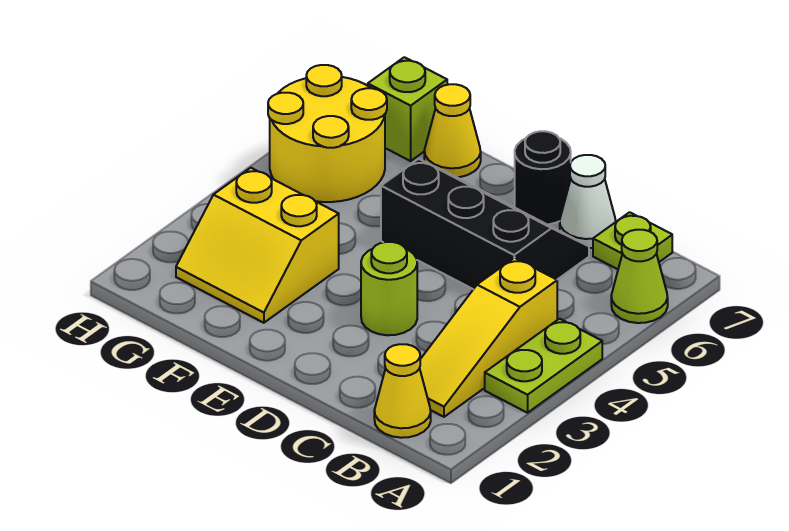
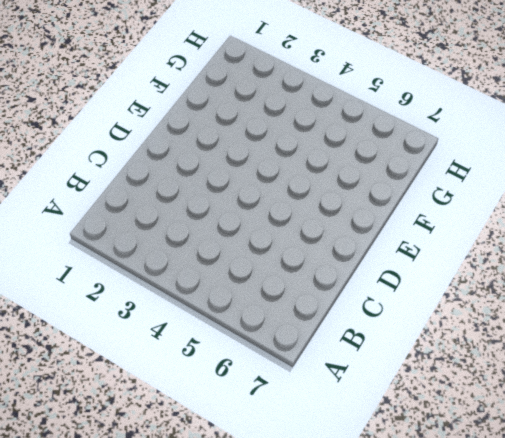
none -> lime plate A3:A4 level 1
none -> lime cone A6 level 1
none -> yellow cone B1 level 1

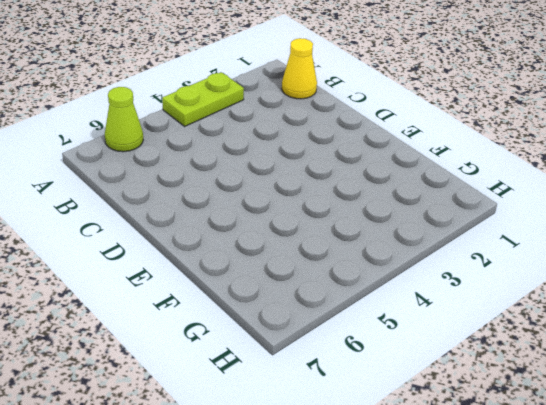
none -> yellow slope B2:B4 level 1 top 4
none -> lime plate B7 level 1
none -> black slope C5:E6 level 1 top 5

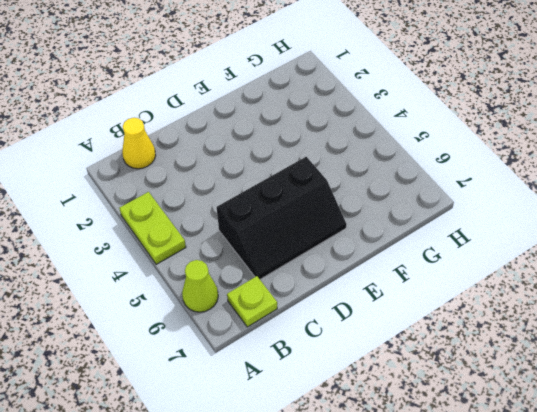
none -> yellow slope B2:B4 level 1 top 4
none -> white cone C7 level 1
none -> lime round brick D3 level 1

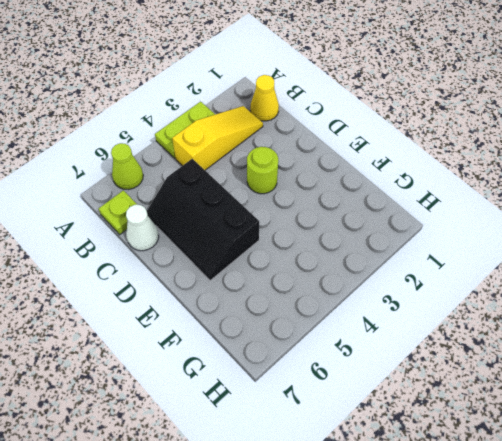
none -> black round brick D7 level 1
none -> yellow slope F2:G3 level 1 top 3
none -> yellow cone F7 level 1

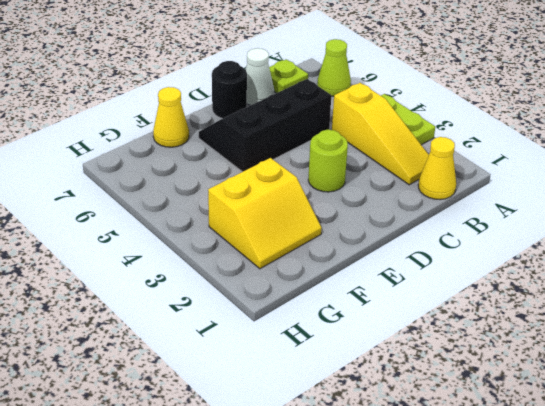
none -> yellow round brick G5:H6 level 1
none -> lime brick G7 level 1

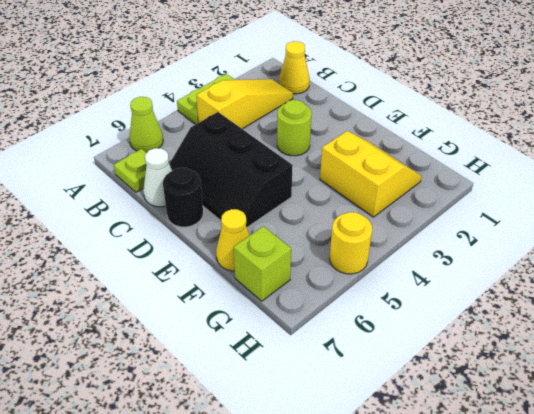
yellow round brick H5 level 1 -> yellow round brick G5:H6 level 1

